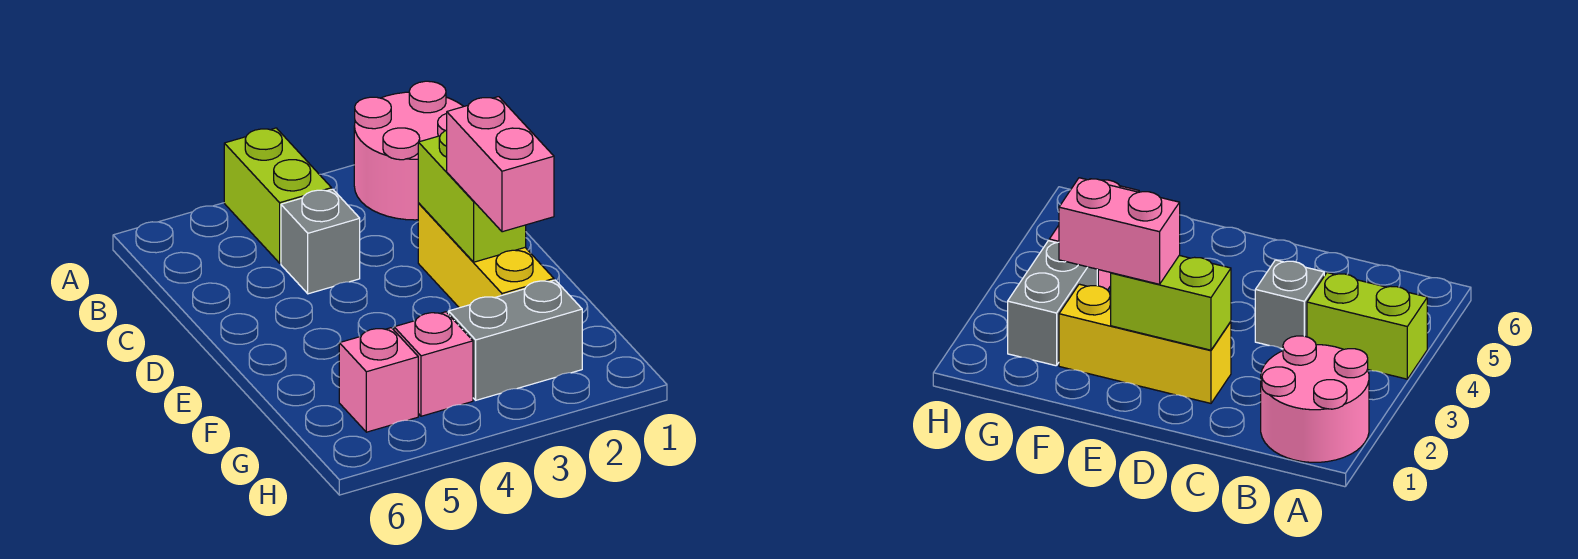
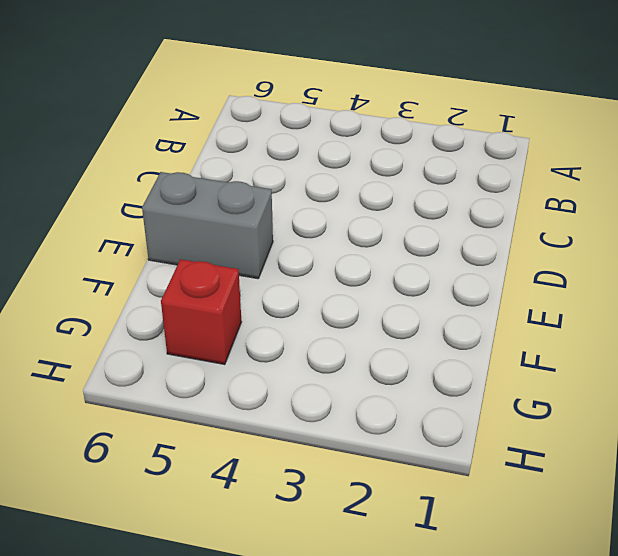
grey brick E5:E6 level 1 -> grey brick G2:G3 level 1
red brick G5 level 1 -> pink brick G5 level 1
none -> pink round brick A1:B2 level 1
none -> lime brick A4:B4 level 1

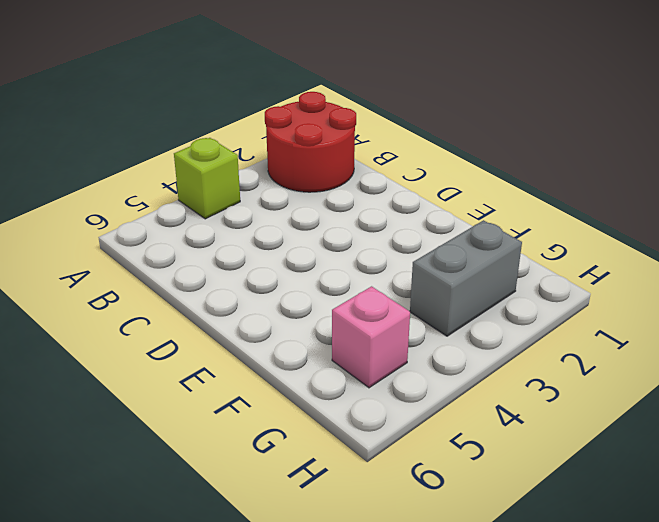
red round brick A1:B2 level 1 -> pink round brick A1:B2 level 1
lime brick A4 level 1 -> lime brick A4:B4 level 1
none -> grey brick C4 level 1
none -> yellow brick D2:F2 level 1

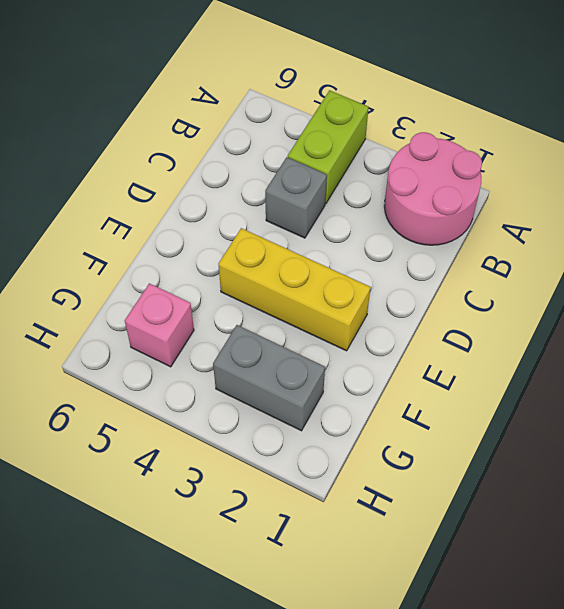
yellow brick E2:E4 level 1 -> yellow brick D2:F2 level 1
none -> pink brick G4 level 1
none -> lime brick D2:E2 level 2

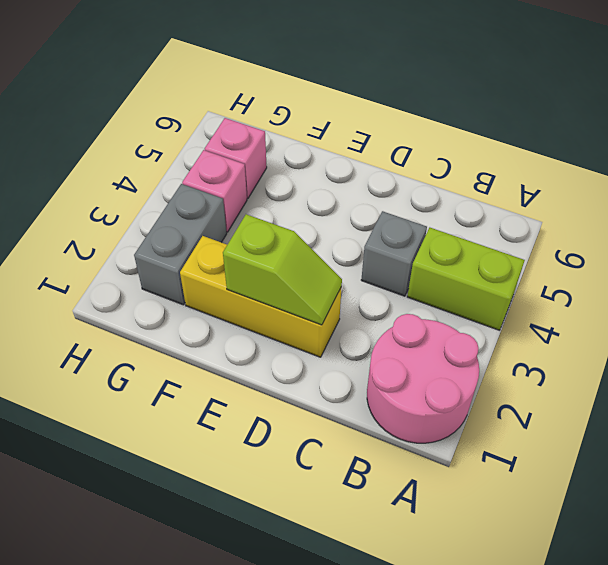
lime slope D2:E2 level 2 top E -> lime brick D2:E2 level 2
none -> pink brick E2:F2 level 3

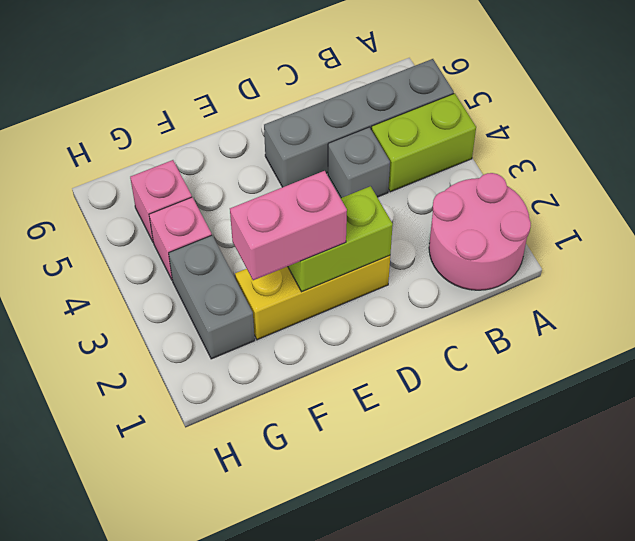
grey brick A5:D5 level 1 -> none

